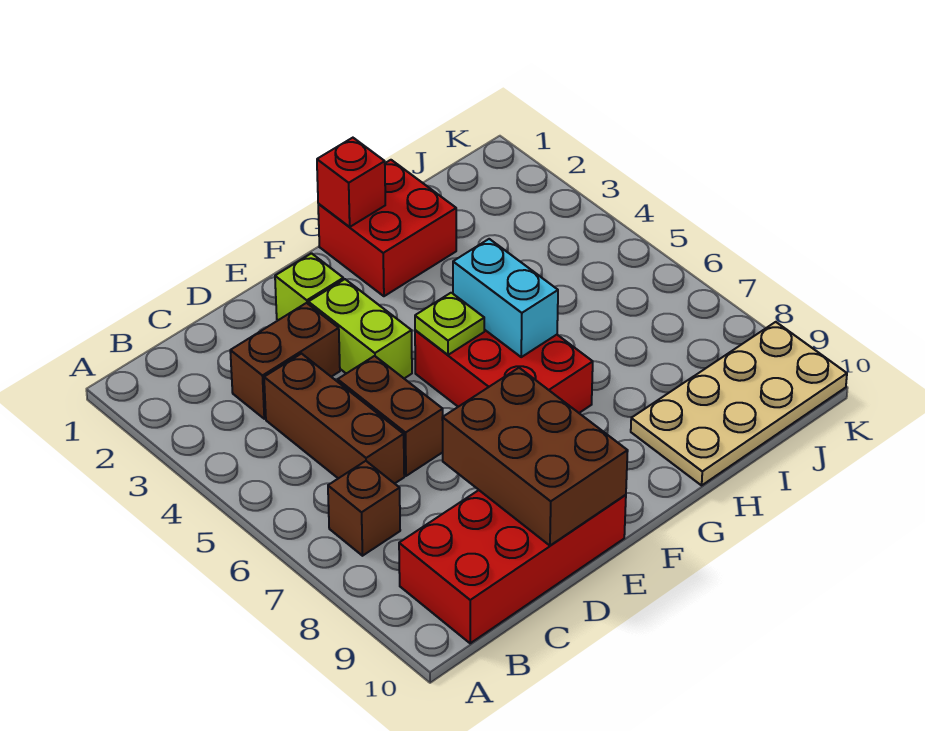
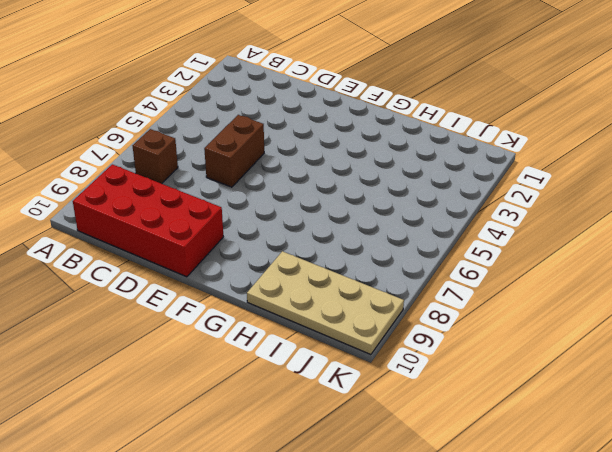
none -> brown brick C3:D3 level 1
none -> brown brick C4:C6 level 1
none -> lime brick E2 level 1

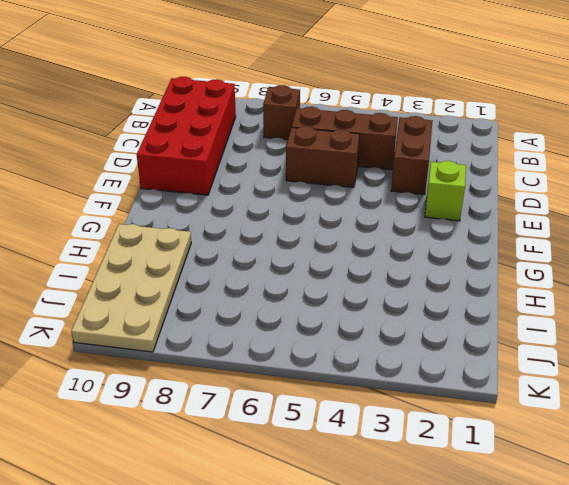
none -> lime brick E3:E4 level 1
none -> red brick F5:G7 level 1
none -> red brick G1:H2 level 1

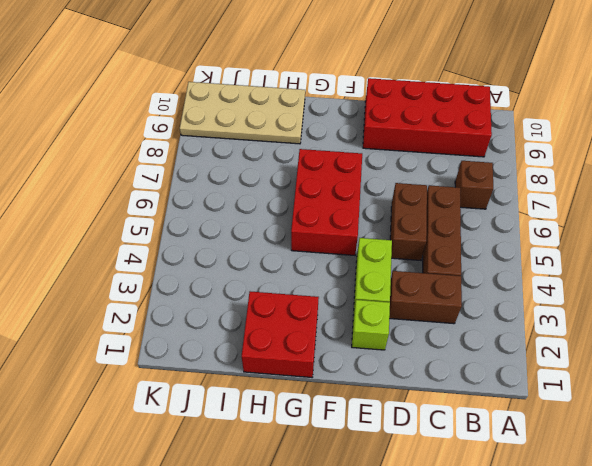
none -> brown brick D8:E10 level 2
none -> lime plate F5 level 2
none -> red brick G1 level 2

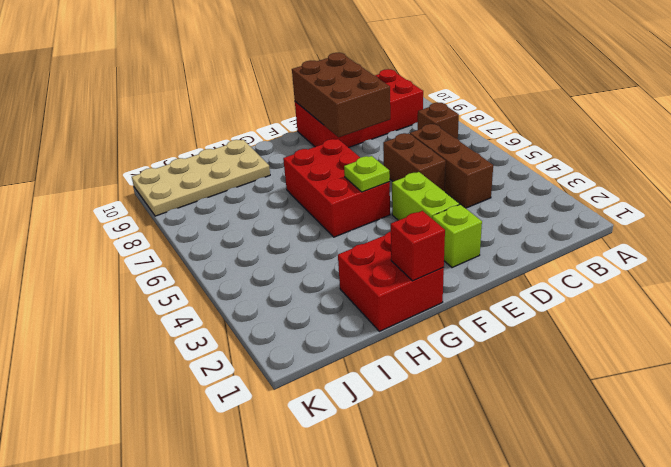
none -> brown brick C3:D3 level 1
none -> cyan brick G5:G6 level 2

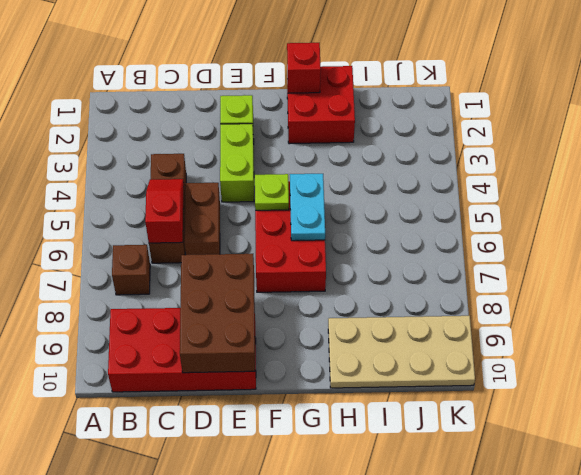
red slope C5:C6 level 2 top 6 -> none
cyan plate G5:G6 level 2 -> cyan brick G5:G6 level 2
none -> brown brick C3:D3 level 1

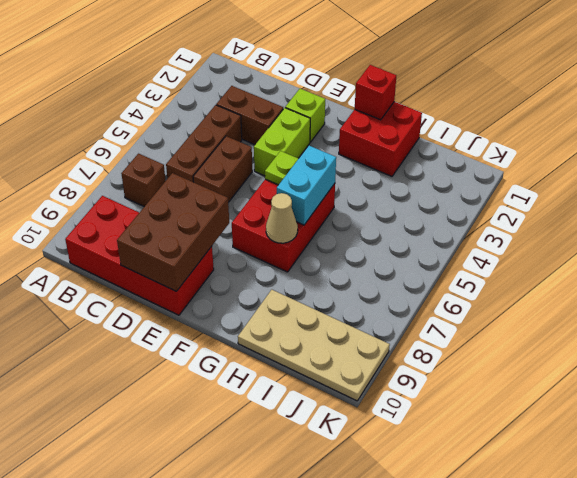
tan cone G7 level 2 -> none

